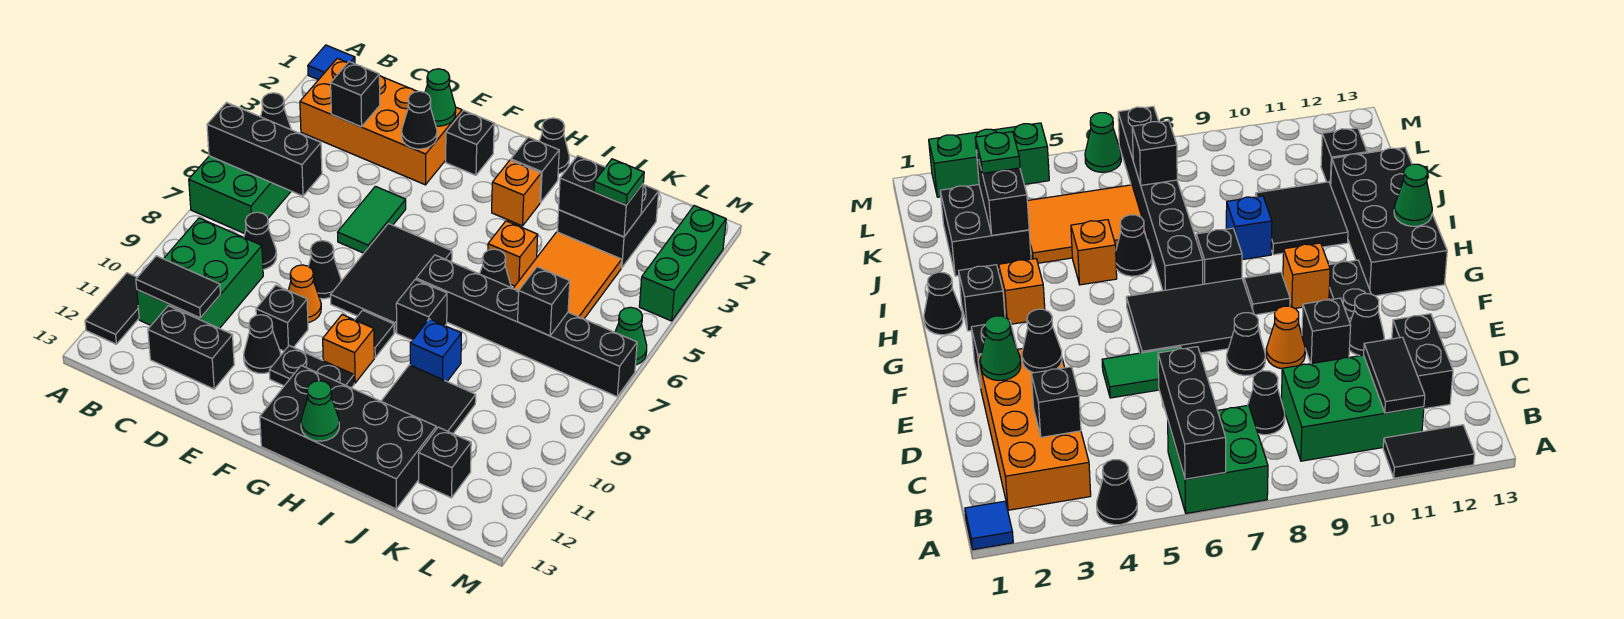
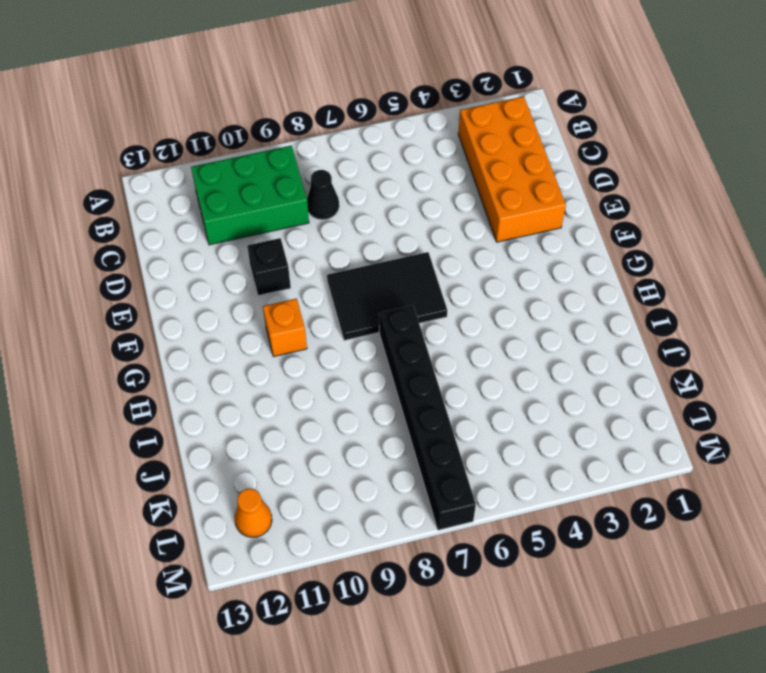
orange cone L12 level 1 -> orange cone E9 level 1
none -> blue tile A1 level 1
none -> black cone A4 level 1
none -> green brick A6:B7 level 1
none -> black tile A11:A12 level 1

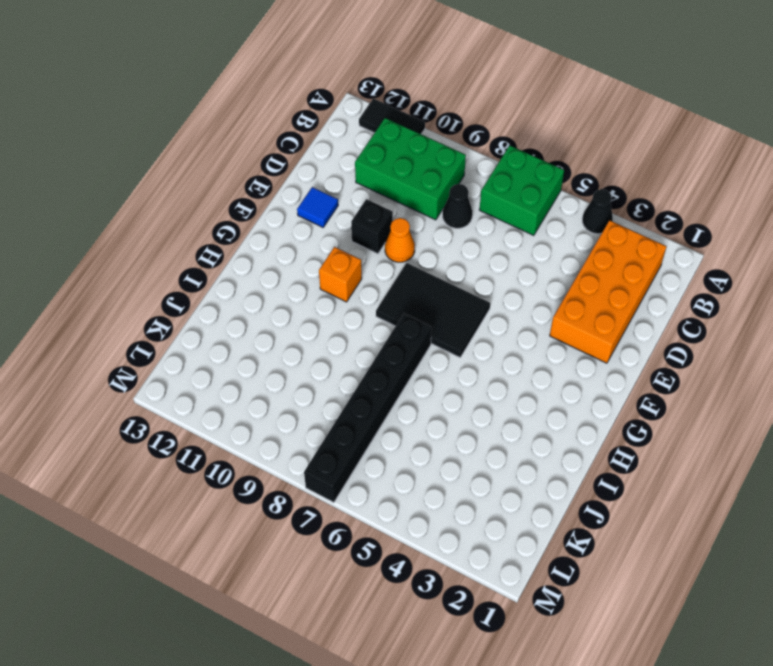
blue tile E12 level 1 -> blue tile A1 level 1
none -> black brick C12:D12 level 1
none -> green tile E5:E6 level 1
none -> black cone E8 level 1
none -> black cone E11 level 1

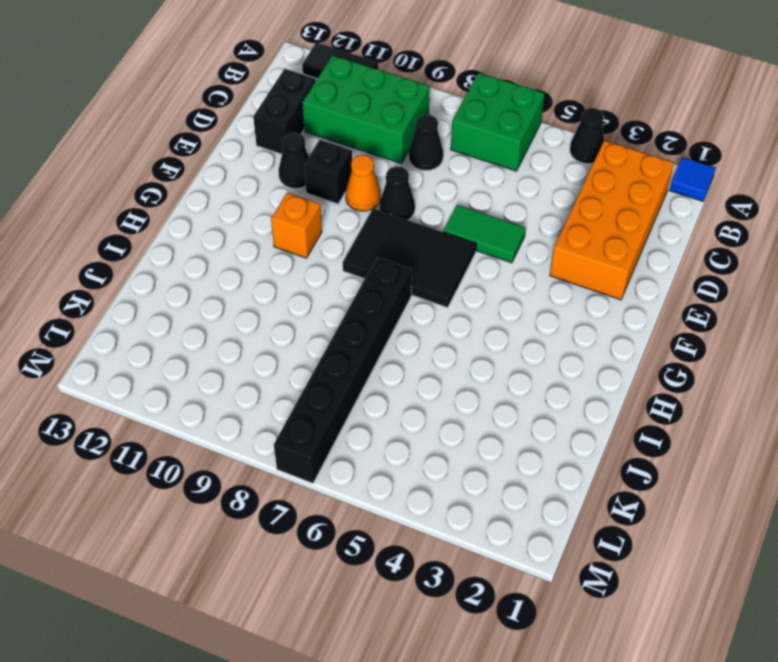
none -> black brick F2 level 1
none -> black plate F11:G11 level 1
none -> black tile G9 level 1
none -> black brick G12:J13 level 1

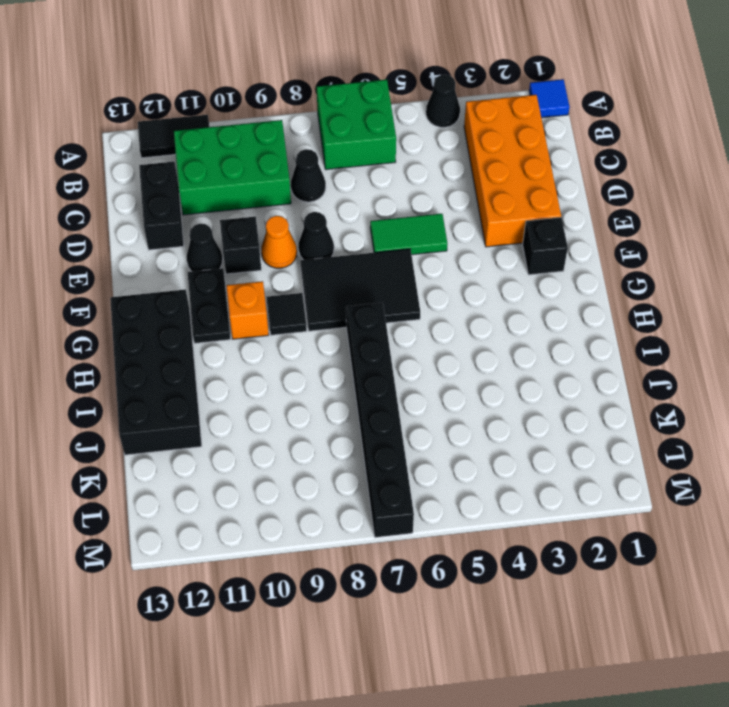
none -> black cone H1 level 1
none -> black brick H2 level 1
none -> orange brick H3 level 1
none -> black brick H8 level 1

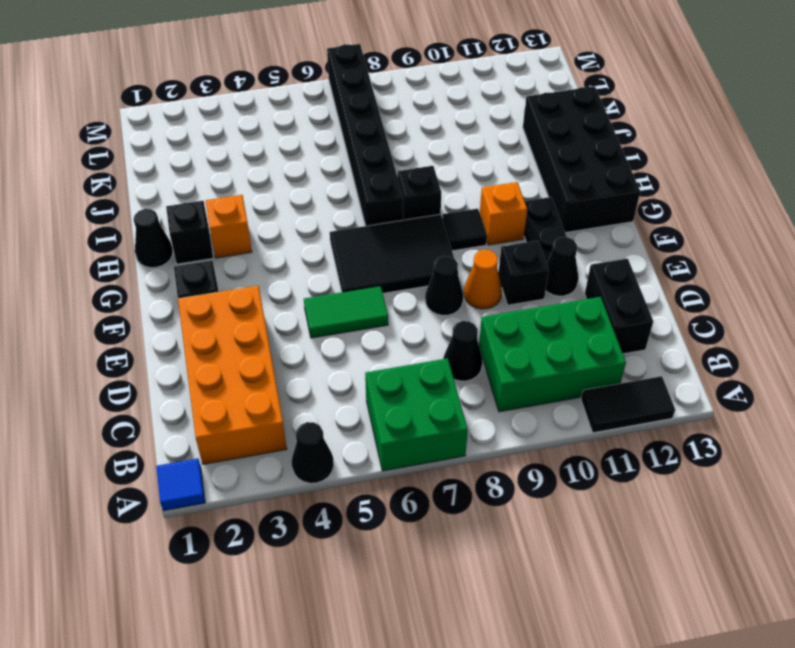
none -> orange brick I5 level 1
none -> black cone I6 level 1
none -> blue brick I9 level 1
none -> black tile I10:J11 level 1

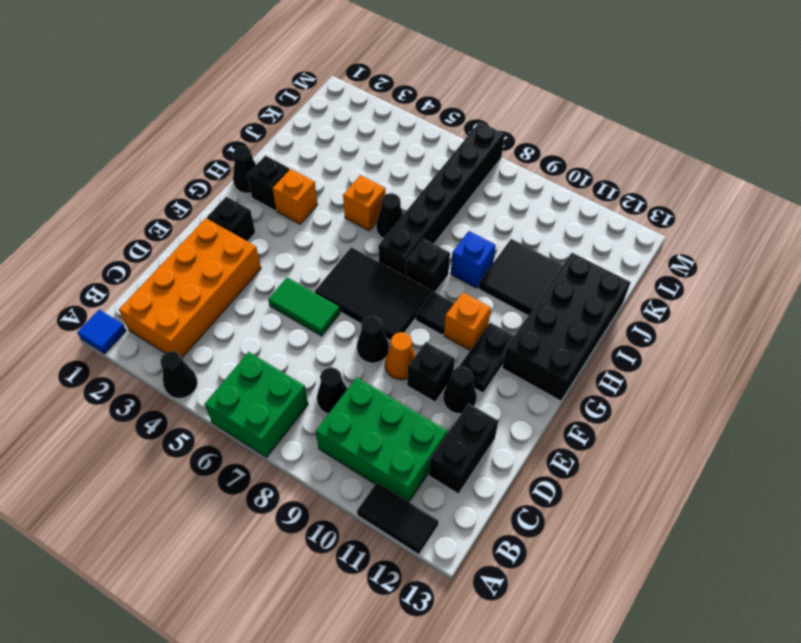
none -> black brick J2:K3 level 1
none -> orange tile J4:K6 level 1
none -> black brick K12 level 1
none -> green brick M2:M4 level 1

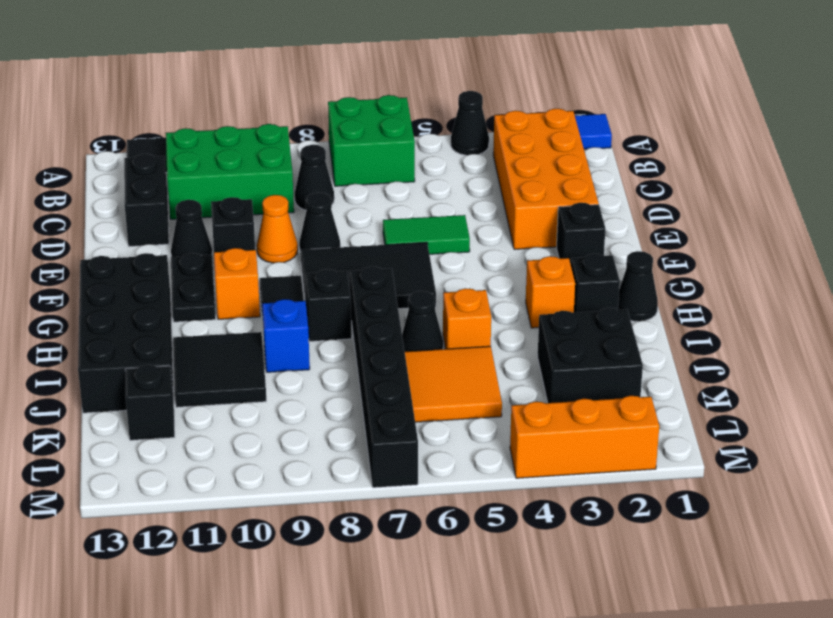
orange tile J5:K6 level 1 -> orange tile J4:K6 level 1
orange brick M2:M4 level 1 -> green brick M2:M4 level 1
none -> green cone M6 level 1
none -> black brick A6:C6 level 2
none -> black tile B11:C11 level 2
none -> black brick C3 level 2

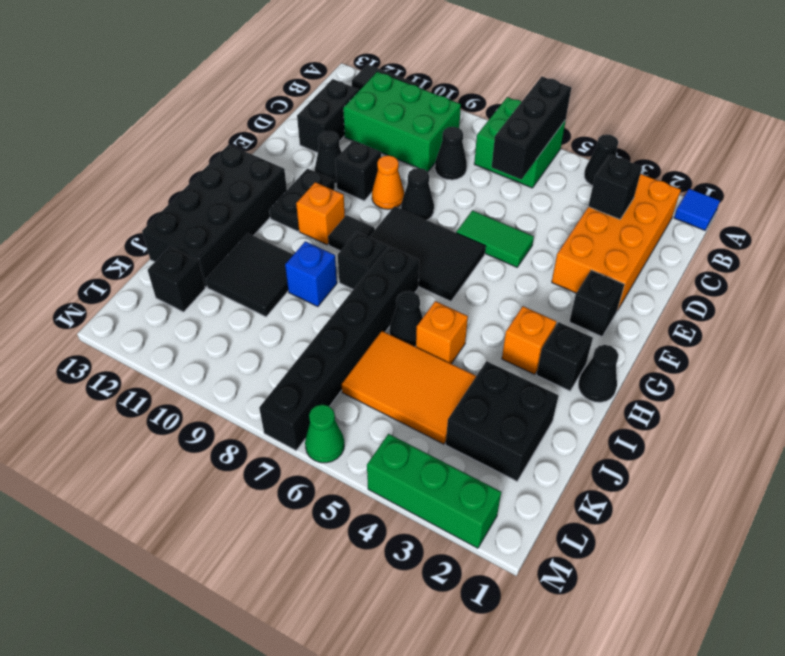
none -> black tile B11:C11 level 2
none -> green cone E2 level 2
none -> black cone E3 level 2
none -> green cone H13 level 2

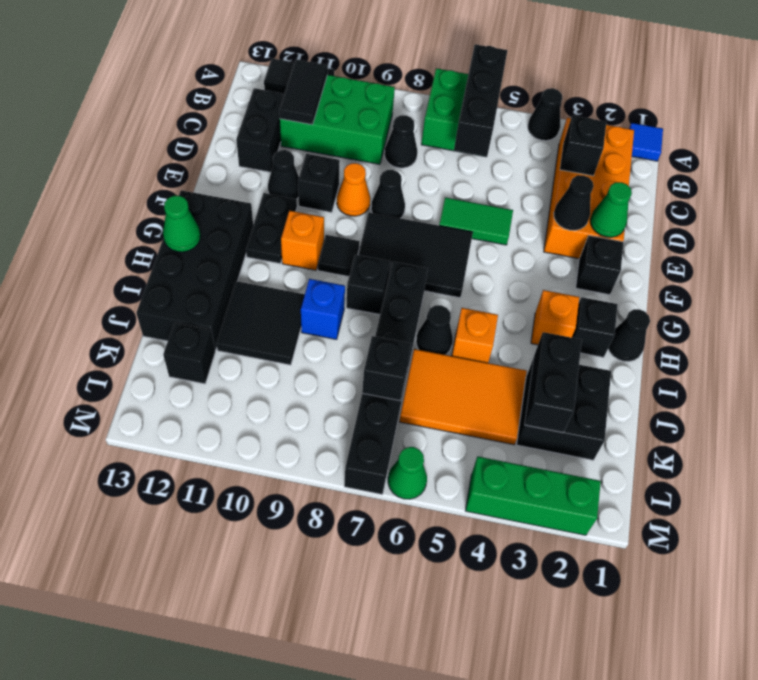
none -> green plate K3 level 3

